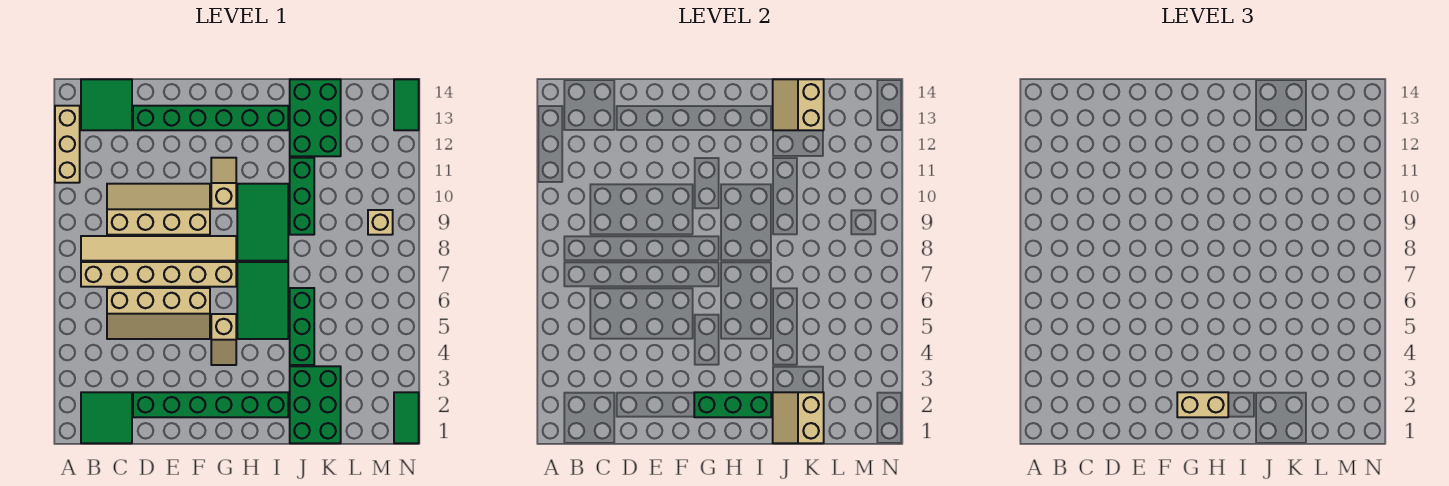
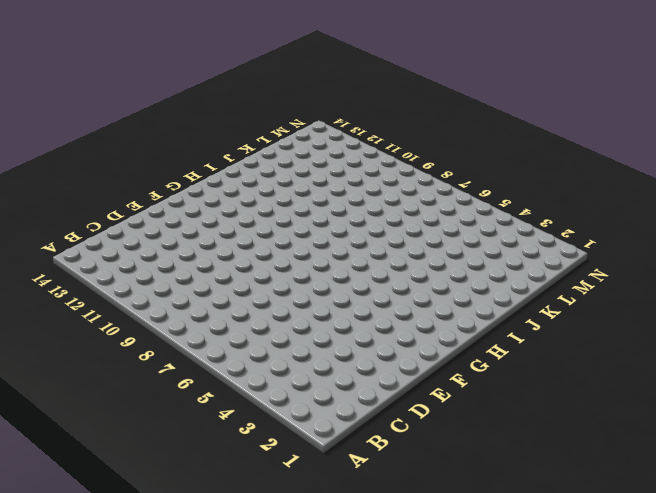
none -> tan brick A11:A13 level 1
none -> green tile B1:C2 level 1
none -> tan brick B7:G7 level 1

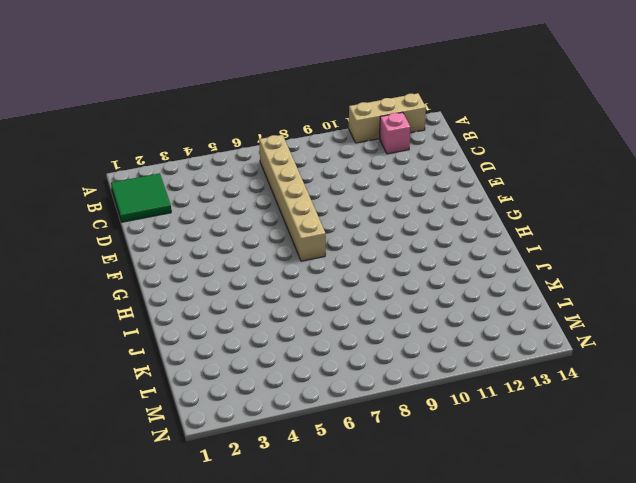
pink brick B12 level 1 -> none
none -> tan tile B8:G8 level 1
none -> green tile B13:C14 level 1
none -> tan slope C5:F6 level 1 top 6

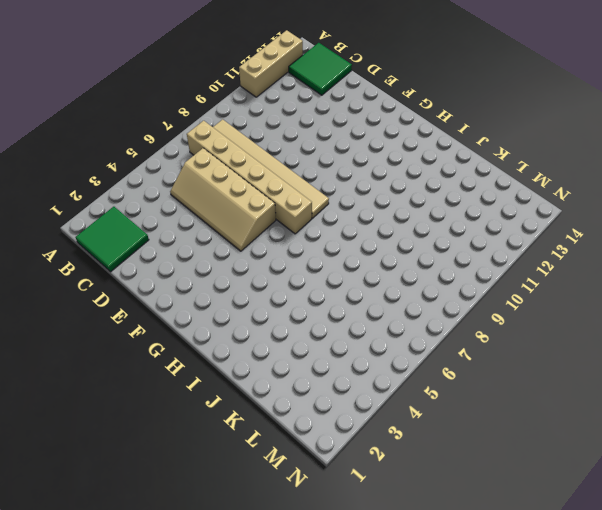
none -> tan slope C9:F10 level 1 top 9
none -> green brick D2:I2 level 1
none -> green brick D13:I13 level 1

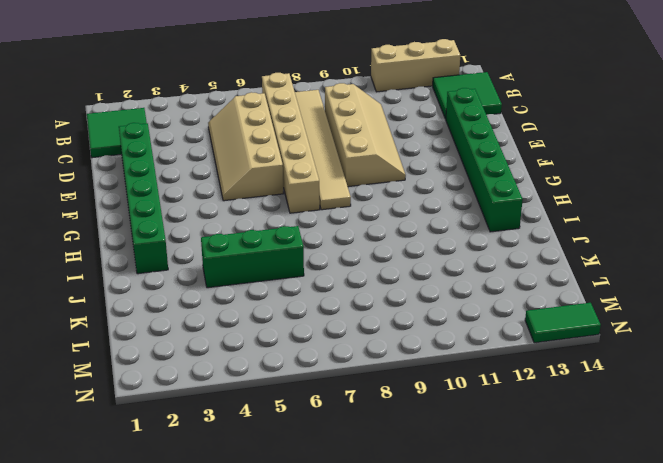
none -> tan slope G4:G5 level 1 top 5
none -> tan slope G10:G11 level 1 top 10
none -> green tile H5:I7 level 1

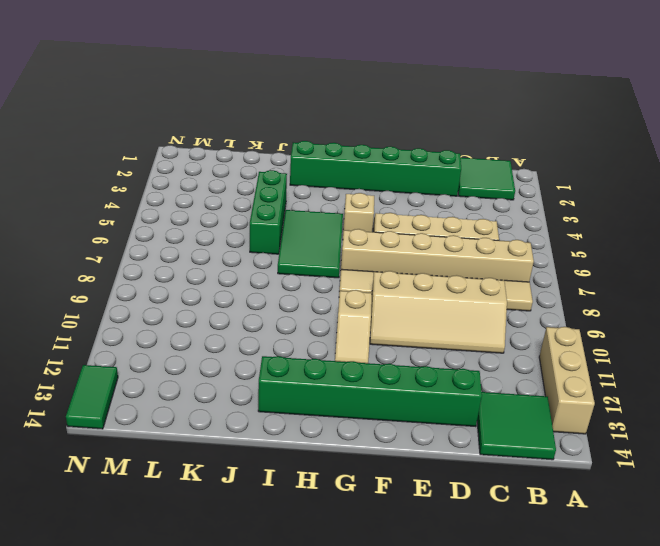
none -> green tile H8:I10 level 1
none -> green brick J1:K3 level 1
none -> green brick J9:J11 level 1

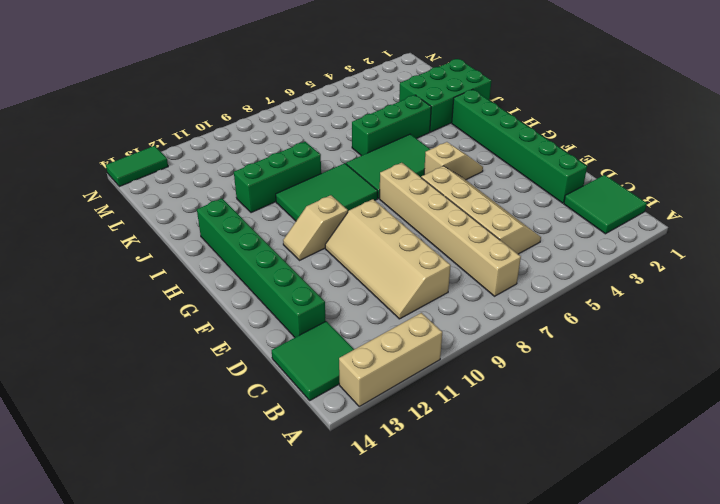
none -> tan tile B8:G8 level 1
none -> green brick J12:K14 level 1
none -> tan brick M9 level 1

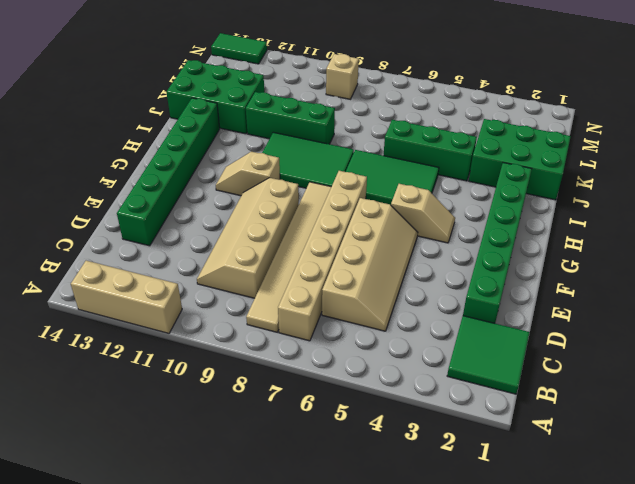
none -> green tile B13:C14 level 1
none -> green tile N1:N2 level 1
none -> green brick G2:I2 level 2

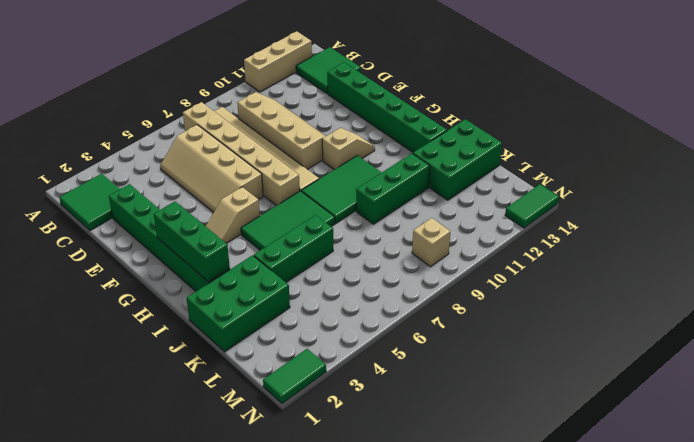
none -> tan slope J1:K2 level 2 top K
none -> tan slope J13:K14 level 2 top K
none -> tan brick G2:H2 level 3

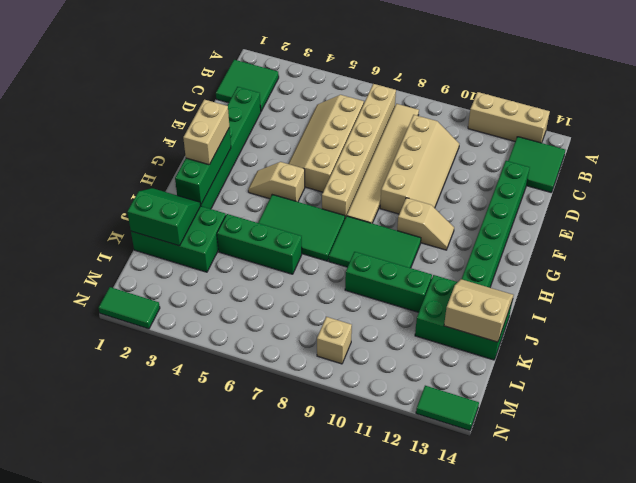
green slope J1:K2 level 2 top K -> tan slope J1:K2 level 2 top K

